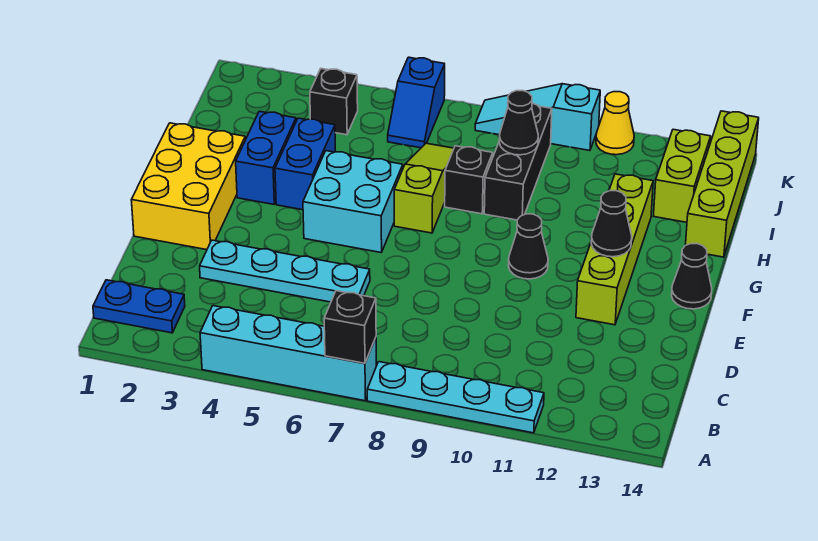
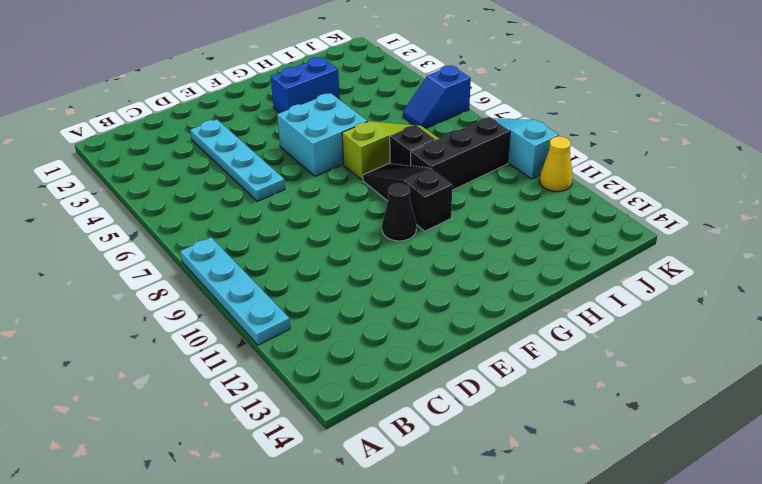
black slope G8:G10 level 1 top 10 -> none
none -> cyan brick A4:A7 level 1
none -> blue plate B1:B2 level 1
none -> yellow brick E1:G2 level 1

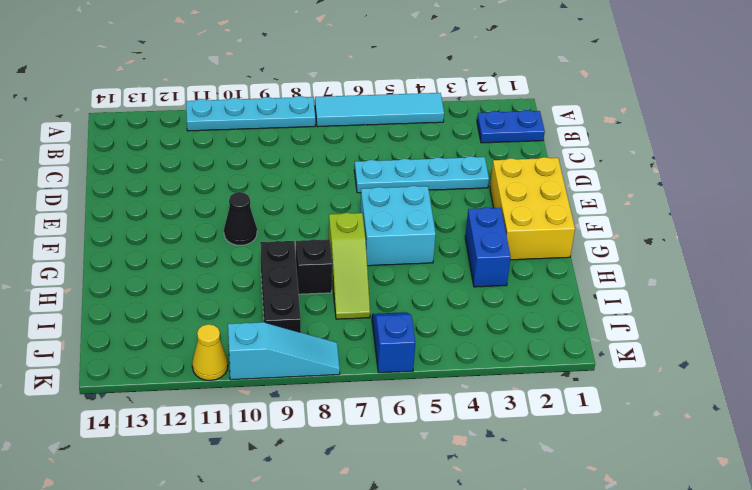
cyan tile A4:A7 level 1 -> cyan brick A4:A7 level 1
none -> lime brick E12:H12 level 1
none -> black cone F14 level 1
none -> blue brick G4:H4 level 1

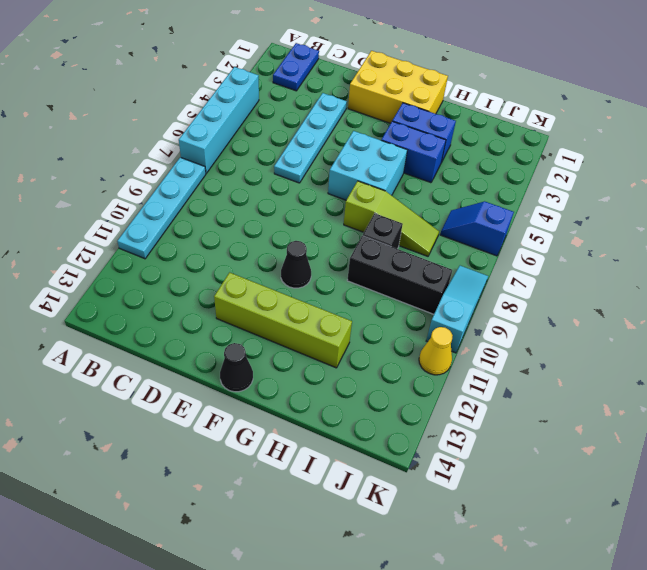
none -> lime brick H14:K14 level 1
none -> lime brick I13:J13 level 1
none -> black brick J4 level 1

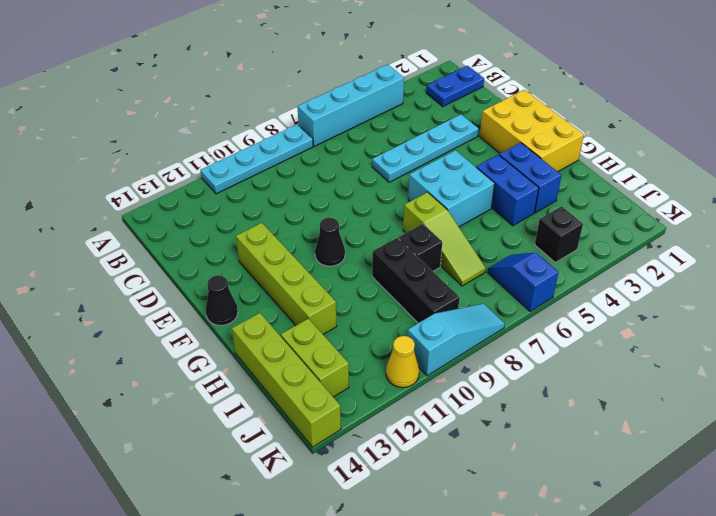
none -> black brick A7 level 2
none -> black cone F12 level 2
none -> black cone I9 level 2

